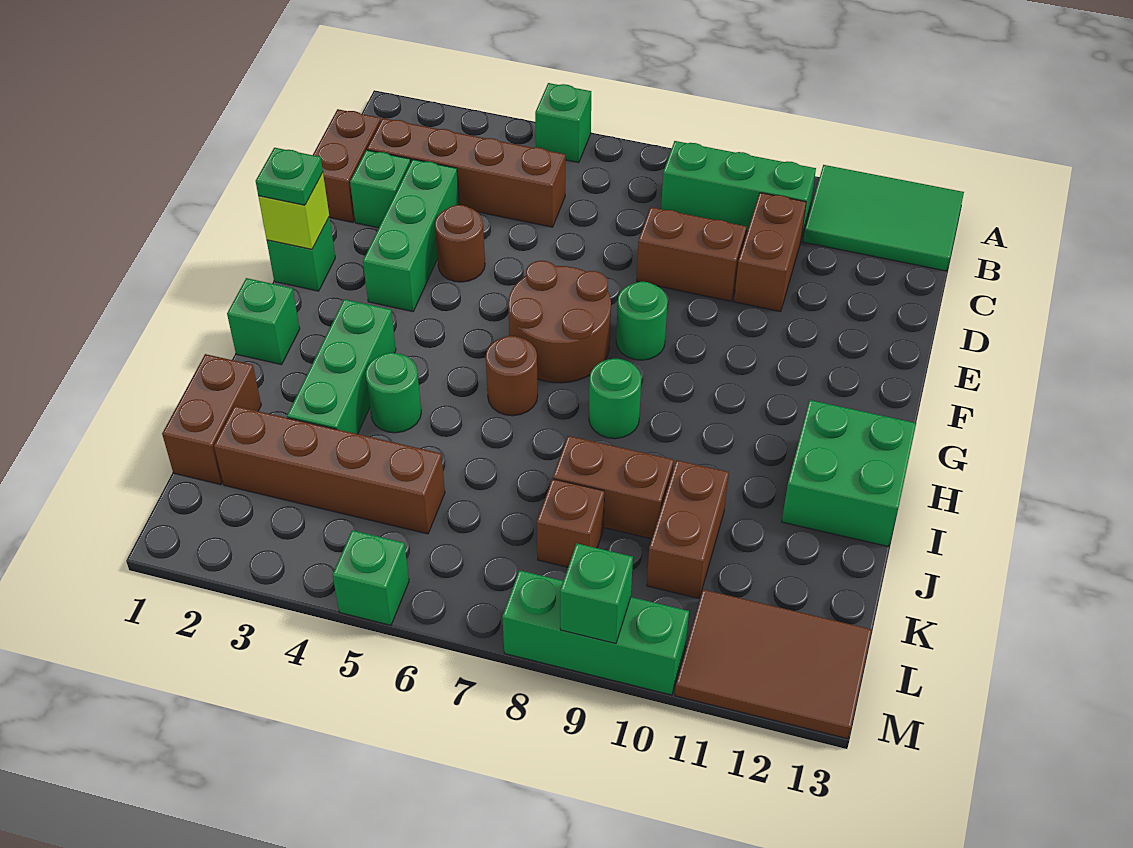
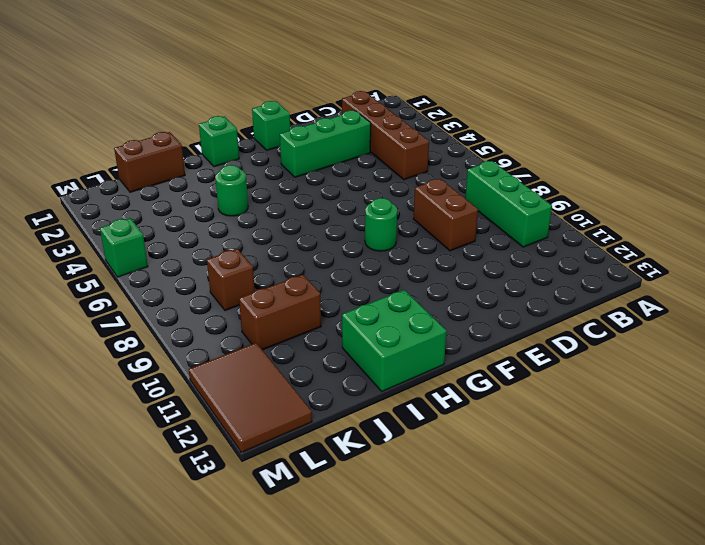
none -> green brick A5 level 1
none -> green tile A11:B13 level 1
none -> brown brick C1:D1 level 1
none -> brown brick C10:D10 level 1

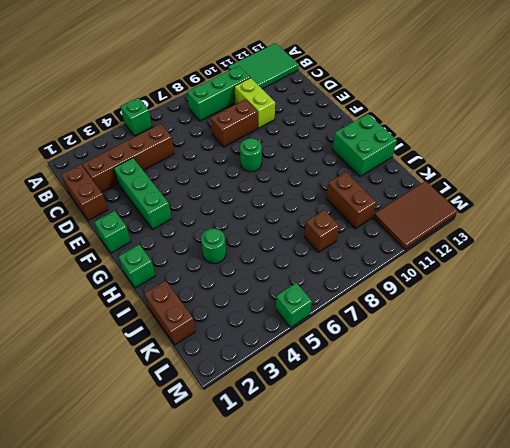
lime brick C10:D10 level 1 -> brown brick C10:D10 level 1
none -> green brick D2 level 1
none -> brown round brick E4 level 1
none -> brown round brick F6:G7 level 1
none -> green brick H3:J3 level 1

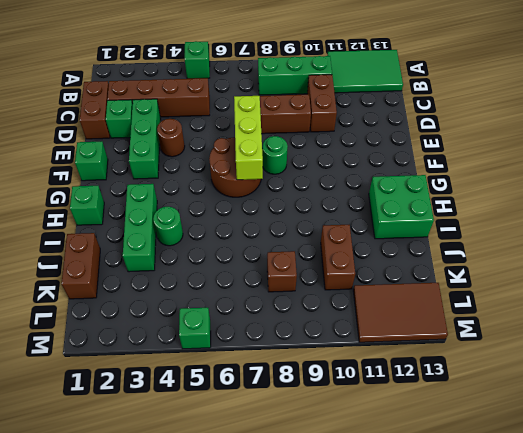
lime brick E7:G7 level 2 -> none
none -> brown round brick H6 level 1
none -> green round brick H8 level 1
none -> brown brick J8:J9 level 1
none -> brown brick K2:K5 level 1

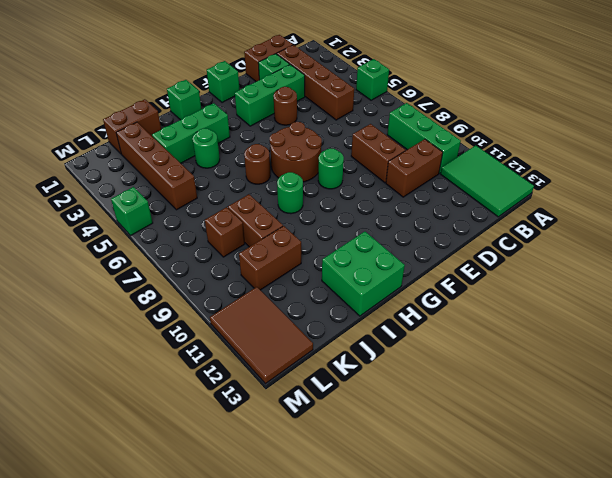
none -> green brick M8:M10 level 1
none -> lime brick F1 level 2
none -> green brick M9 level 2
none -> green plate F1 level 3

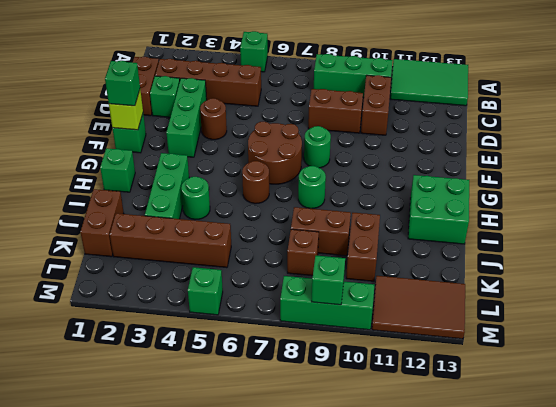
green brick F1 level 3 -> green plate F1 level 3

